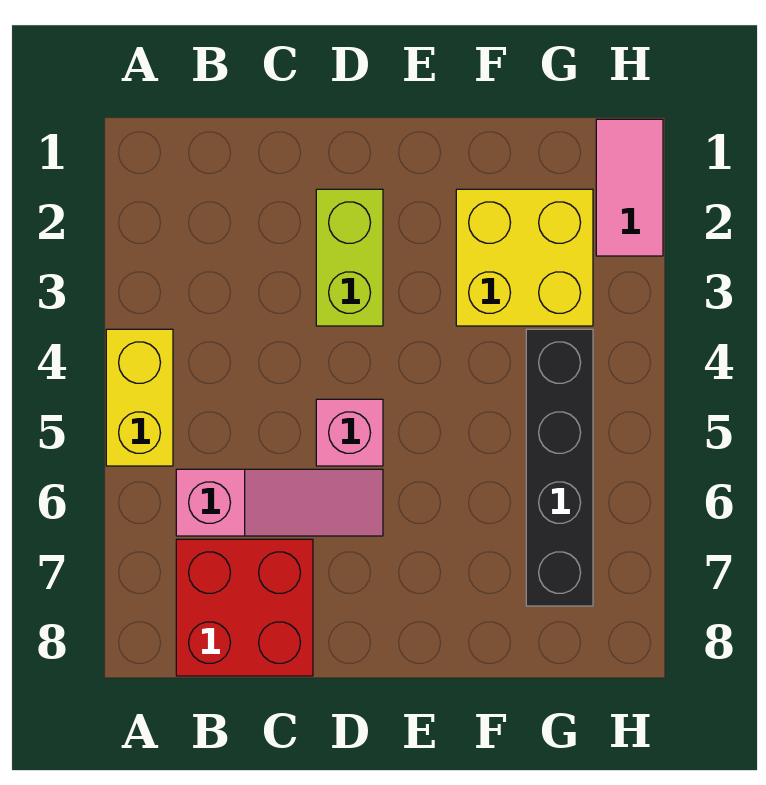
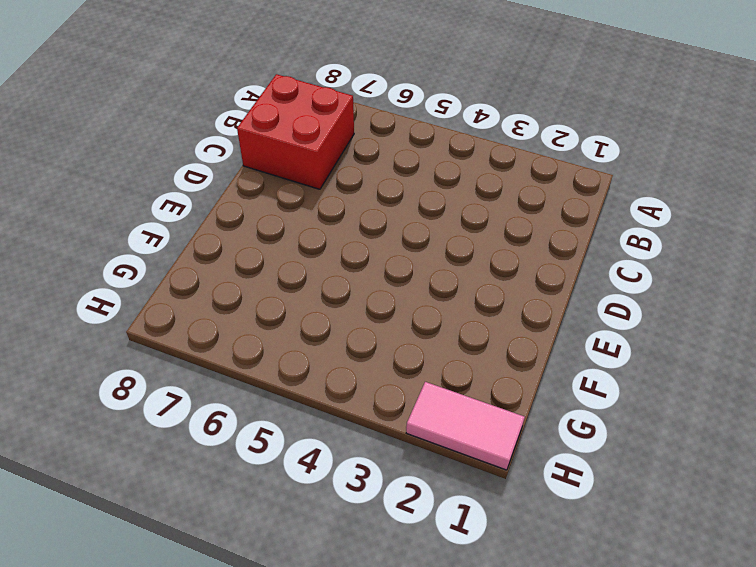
none -> yellow brick A4:A5 level 1
none -> pink slope B6:D6 level 1 top B

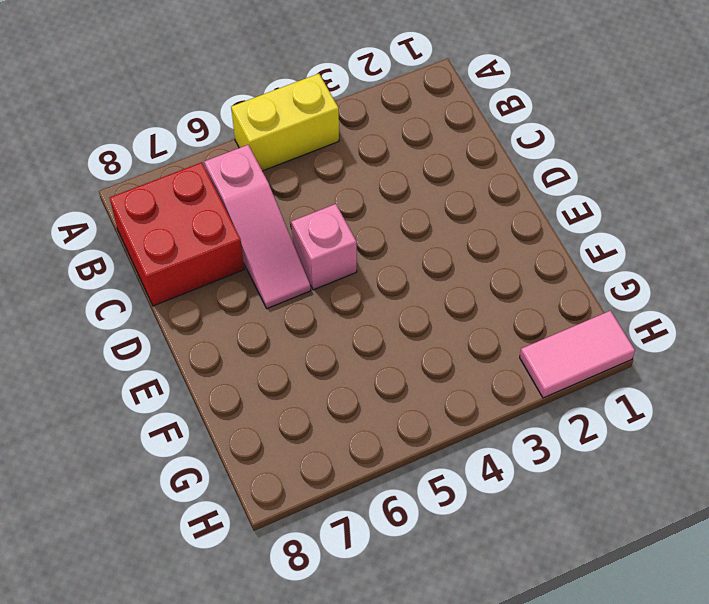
none -> lime brick D2:D3 level 1
none -> yellow brick F2:G3 level 1

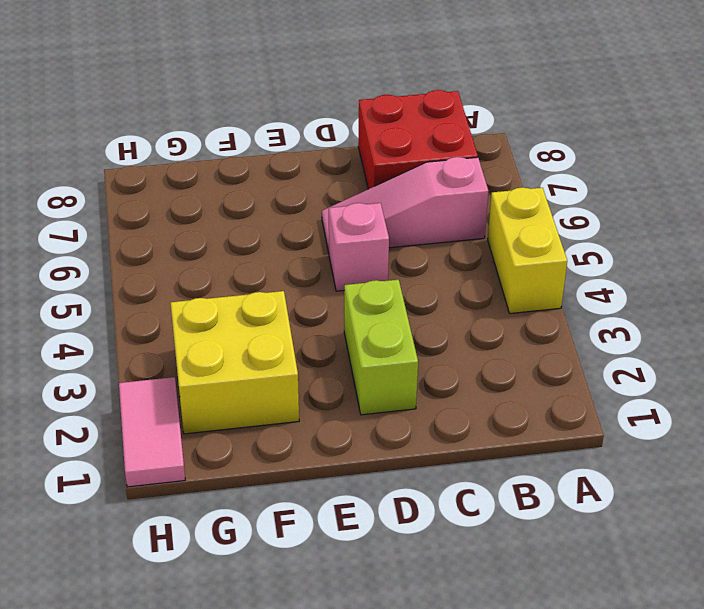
none -> black brick G4:G7 level 1

